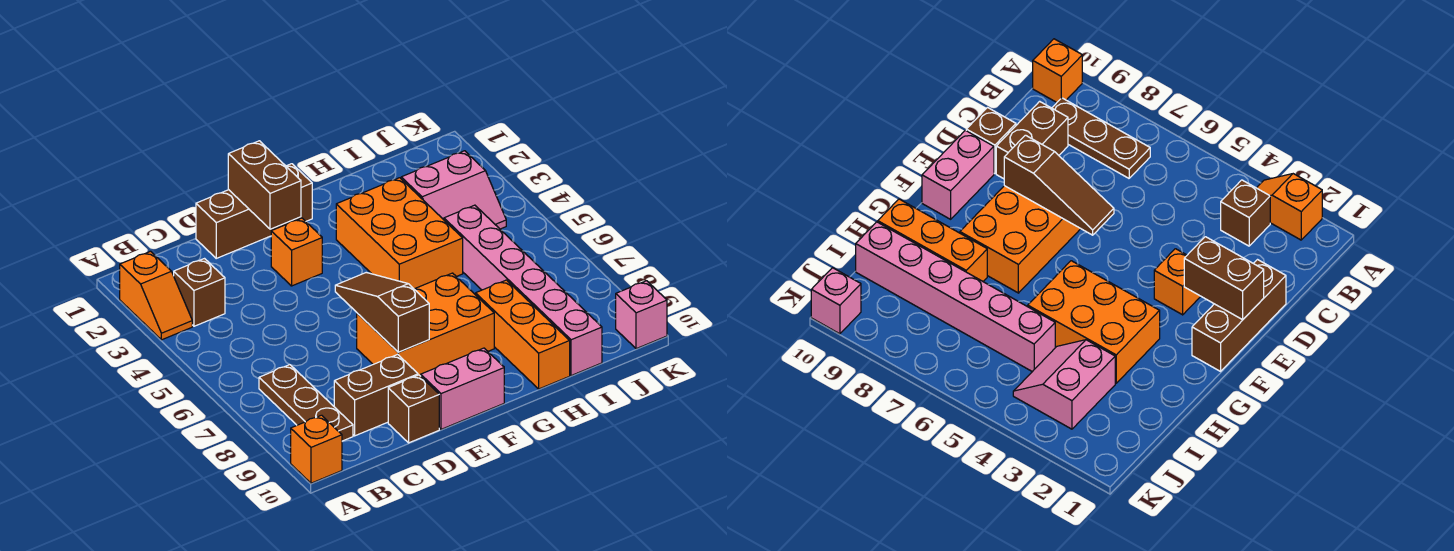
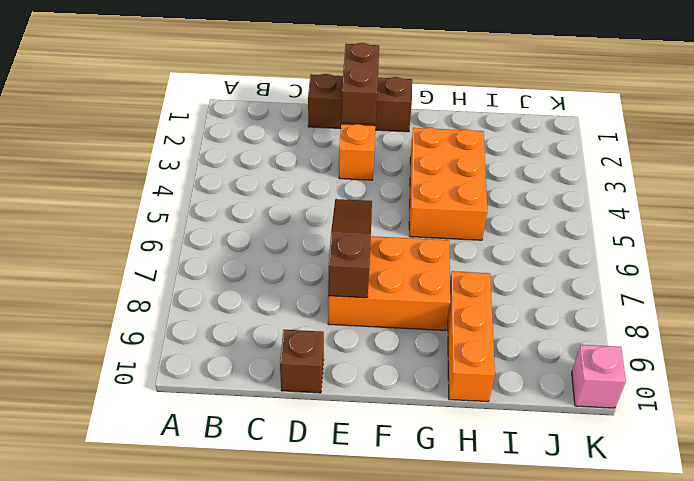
none -> orange slope A2:A3 level 1 top 2
none -> orange brick A10 level 1
none -> brown brick B3 level 1

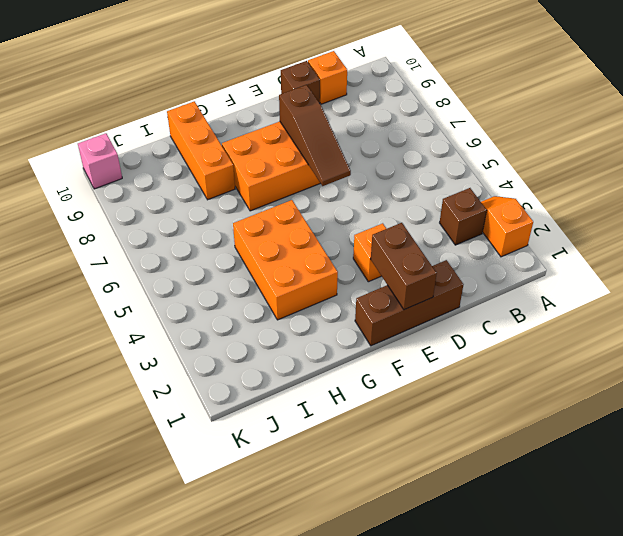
orange brick C10 level 1 -> orange brick A10 level 1
none -> brown plate B7:B9 level 1
none -> brown brick C9:D9 level 1
none -> pink brick E10:F10 level 1

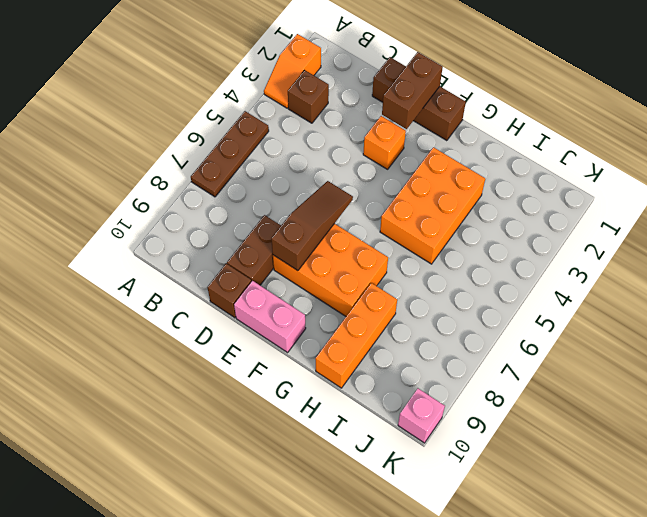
brown plate A5:A7 level 1 -> brown plate B7:B9 level 1
brown brick D8:D9 level 1 -> brown brick C9:D9 level 1
none -> orange brick A10 level 1
none -> pink slope I3:J4 level 1 top 3
none -> pink brick I5:I10 level 1

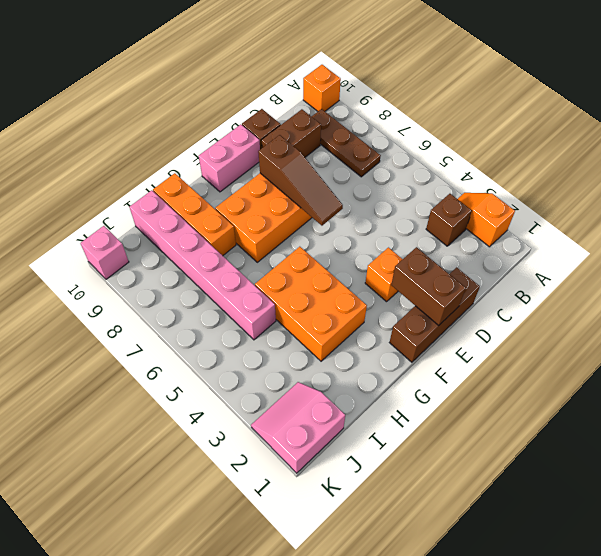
pink slope J1:K2 level 1 top 1 -> pink slope I3:J4 level 1 top 3

